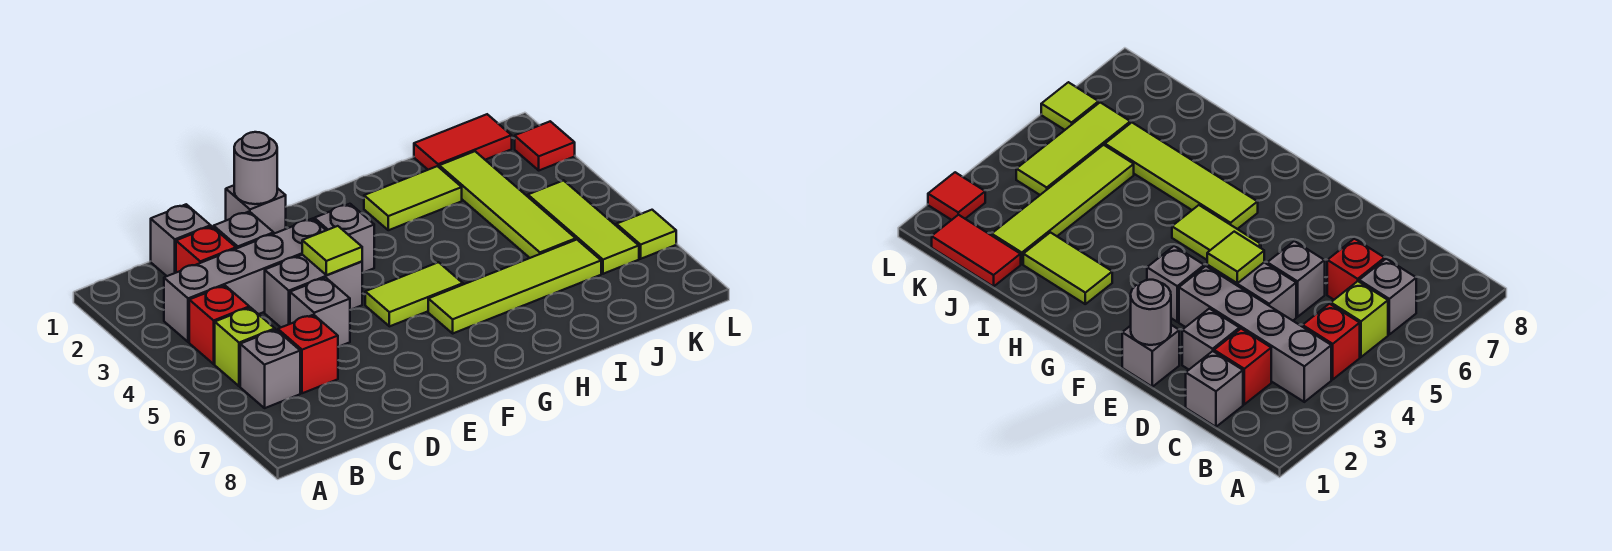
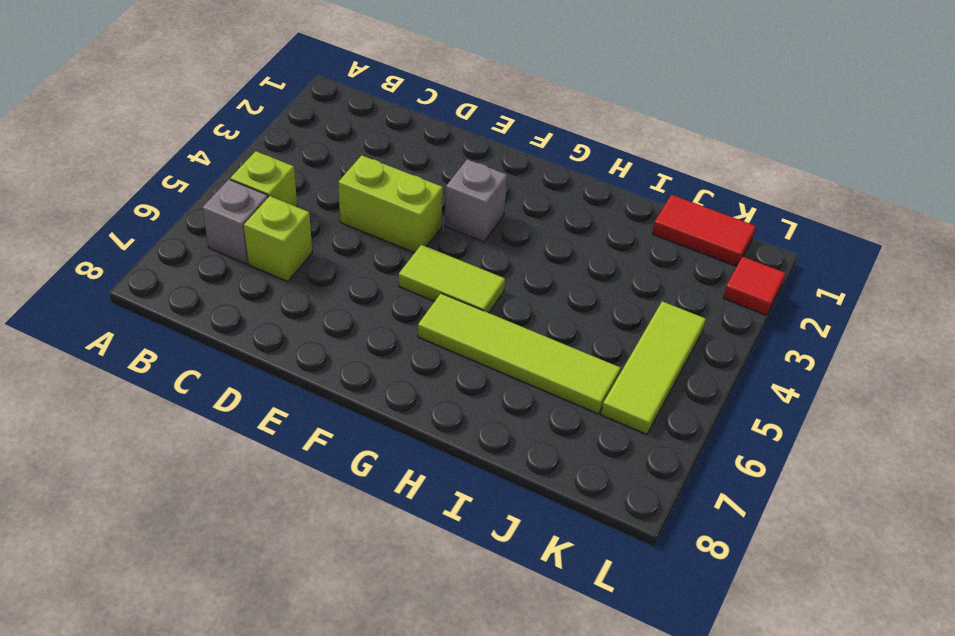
lime brick C6 level 1 -> red brick C6 level 1
lime brick D4:E4 level 1 -> grey brick D4:E4 level 1
none -> grey brick B3:E3 level 1
none -> red brick B4 level 1
none -> grey brick C1 level 1

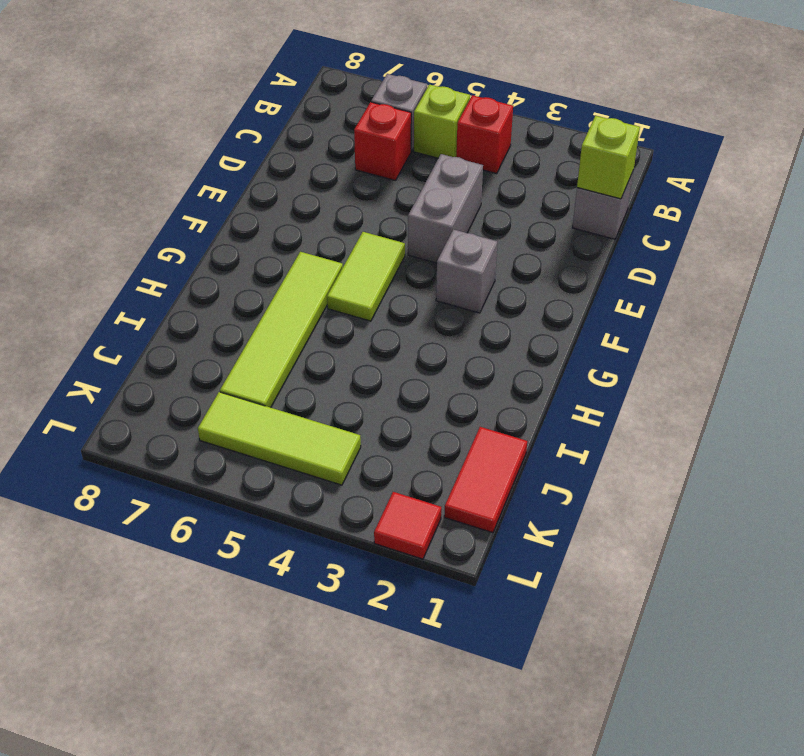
lime brick C1 level 2 -> none
none -> grey brick B3:E3 level 1
none -> red brick C2 level 1
none -> grey brick D2 level 1

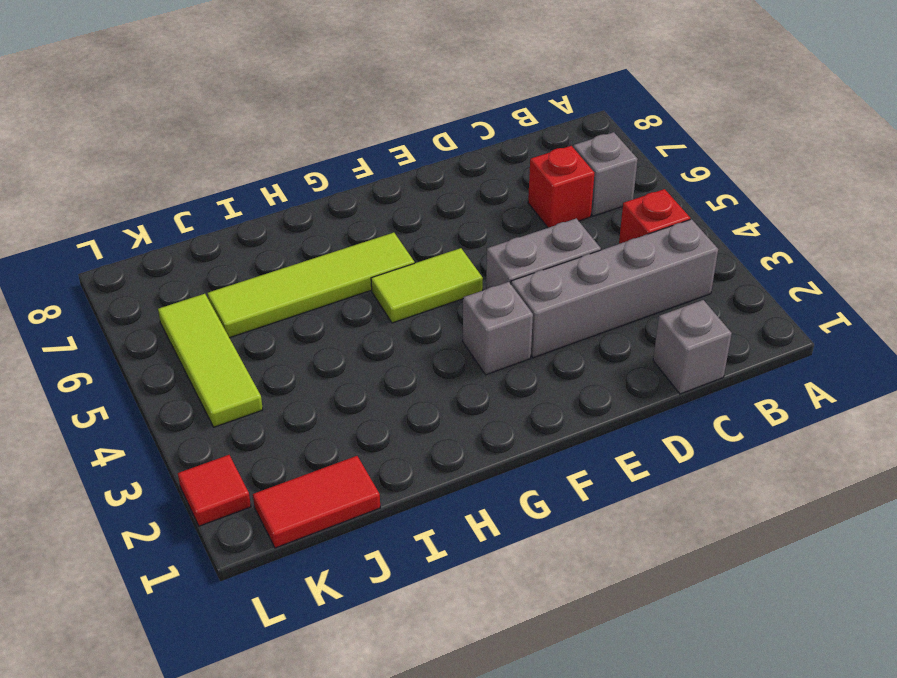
none -> lime brick B5 level 1
none -> red brick C2 level 1
none -> grey brick D2 level 1

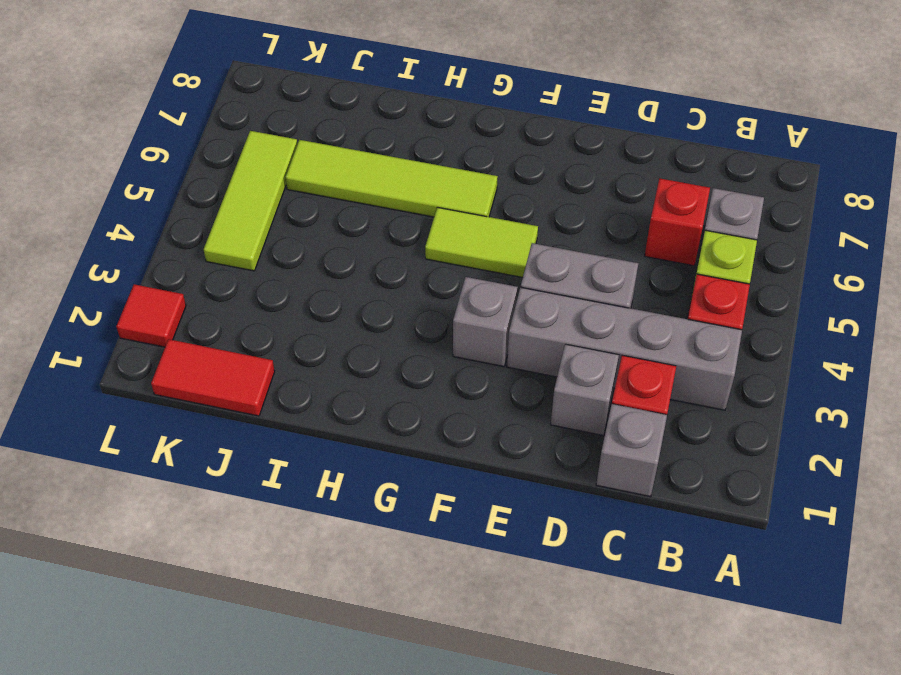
none -> grey brick D5 level 1
none -> grey brick E1 level 1
none -> lime tile H2:I2 level 1

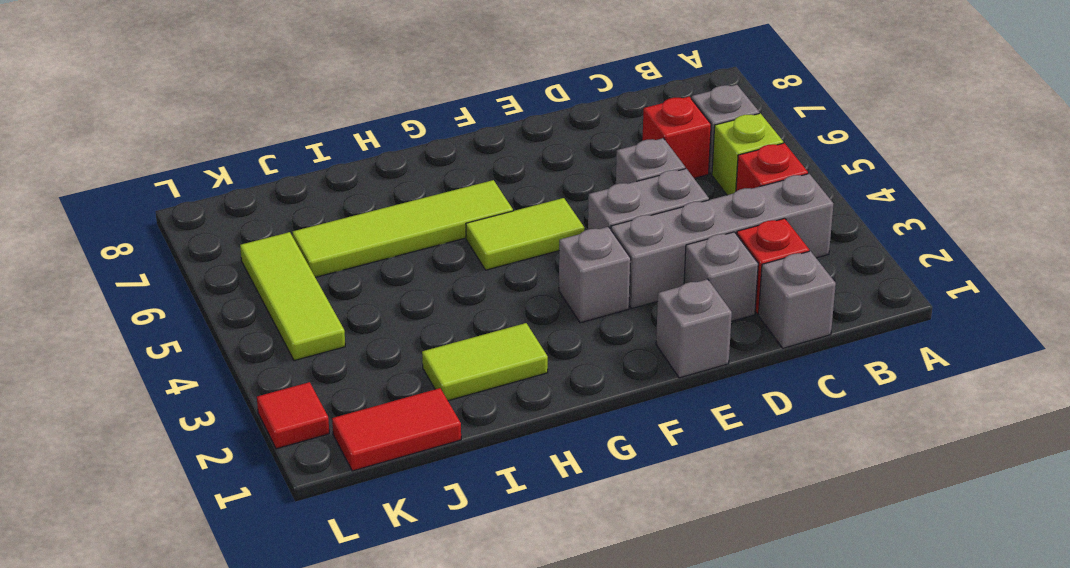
none -> lime tile J2:J5 level 1
none -> lime tile L6 level 1
none -> grey round brick E1 level 2

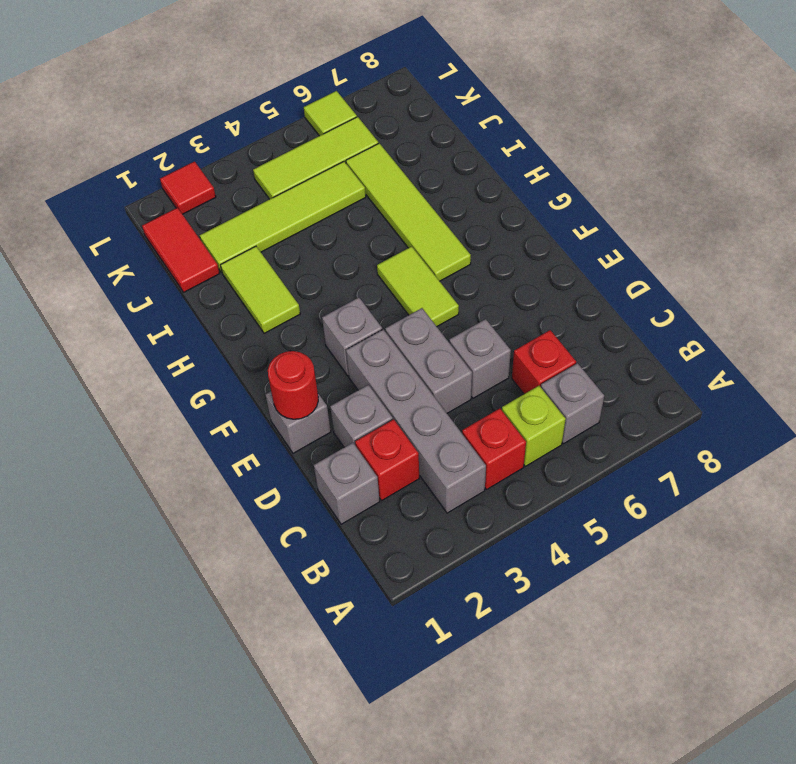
red round brick E1 level 2 -> grey round brick E1 level 2
none -> lime tile E4 level 2

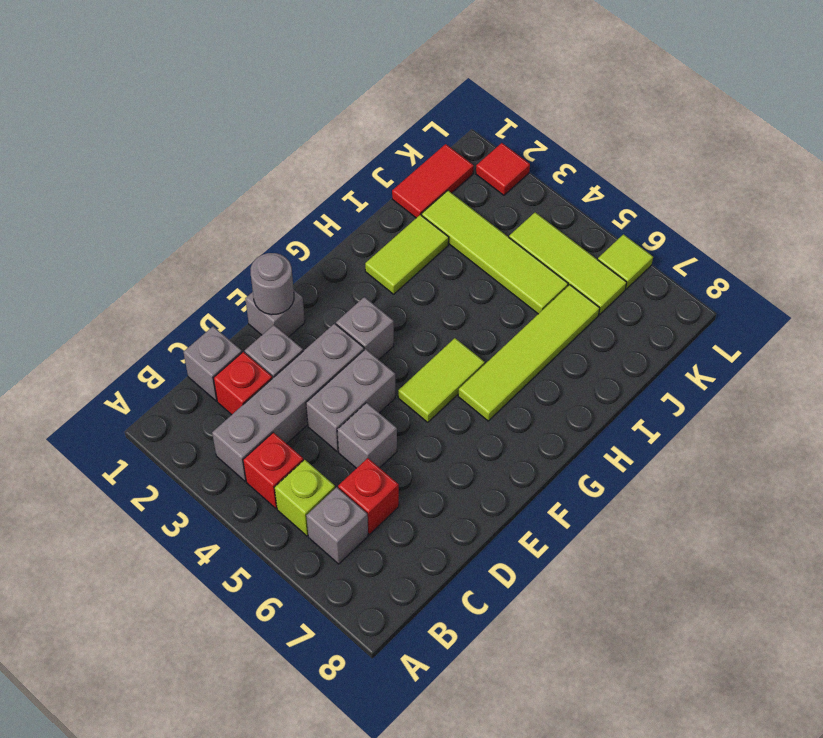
none -> lime tile E4 level 2

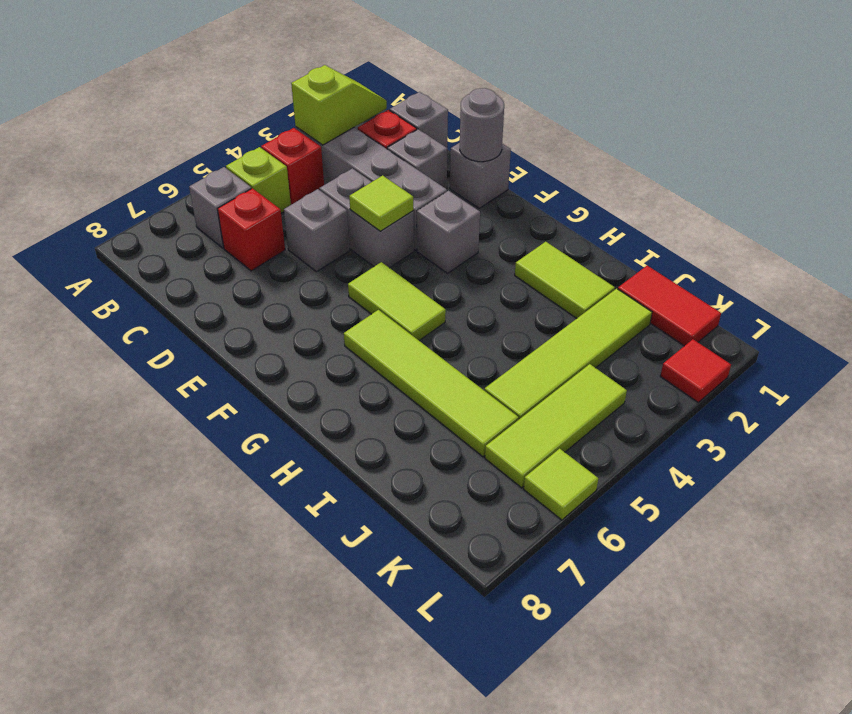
lime slope B2:B3 level 2 top 3 -> none

